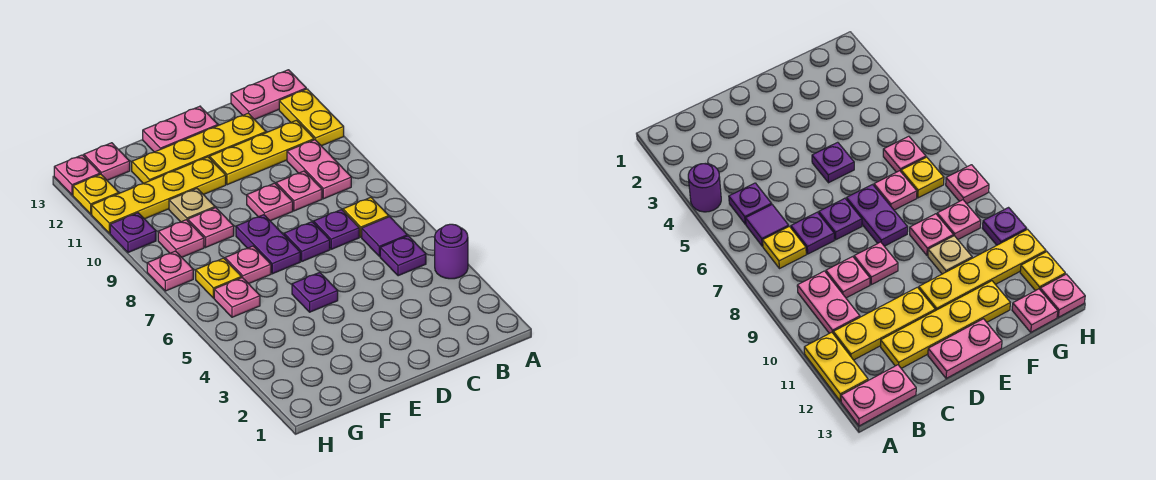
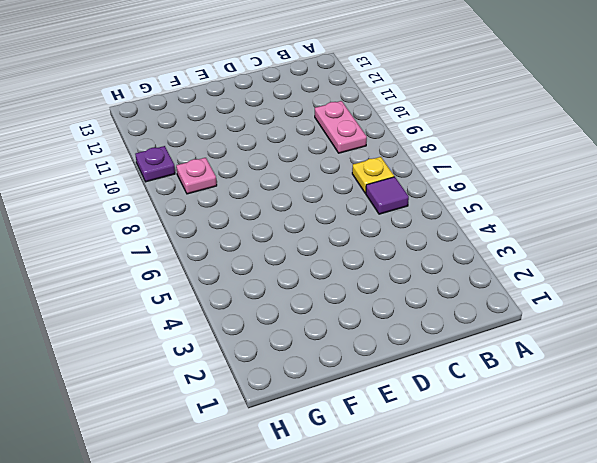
none -> purple round brick A4 level 1
none -> yellow plate A11:A12 level 1
none -> pink plate A13:B13 level 1

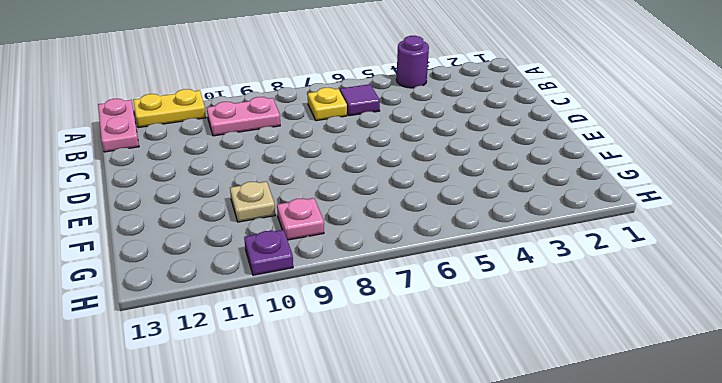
none -> purple plate B5 level 1
none -> yellow plate B11:D11 level 1
none -> purple plate C7 level 1

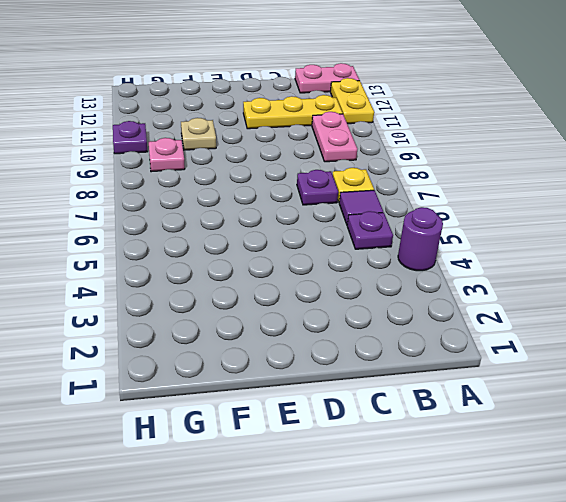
none -> pink plate C9 level 1
none -> yellow plate C12:F12 level 1
none -> purple plate D7 level 1

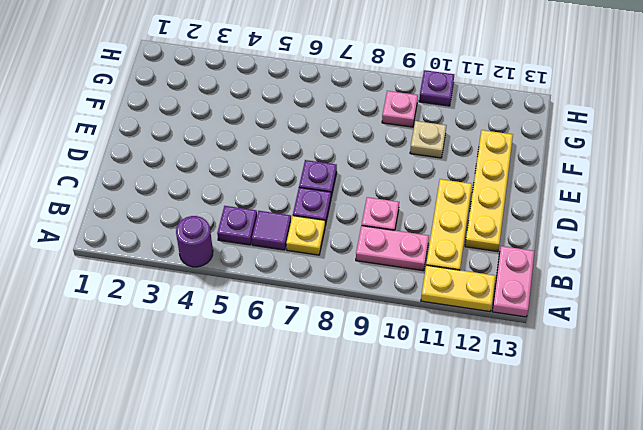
none -> pink plate D9 level 1
none -> pink plate D13:E13 level 1
none -> purple plate E5 level 1

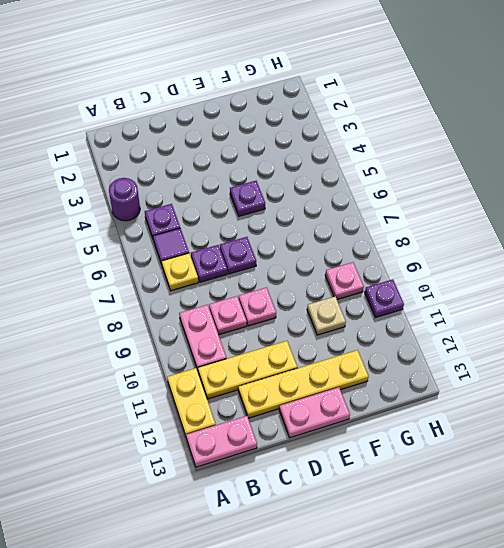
none -> purple plate E7:E8 level 1
none -> yellow plate E11:H11 level 1
none -> pink plate F7 level 1

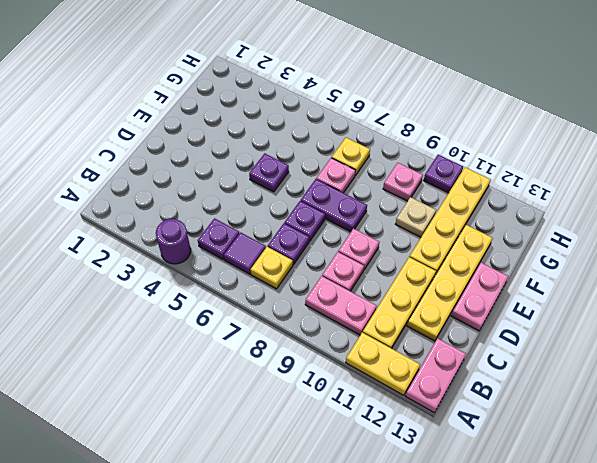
none -> pink plate F9 level 1
none -> pink plate G6 level 1
none -> pink plate G13 level 1

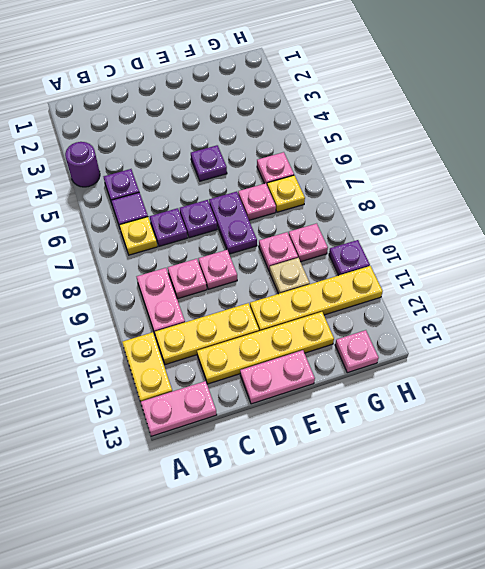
none -> pink plate H8 level 1
none -> yellow plate H12 level 1
none -> pink plate H13 level 1

